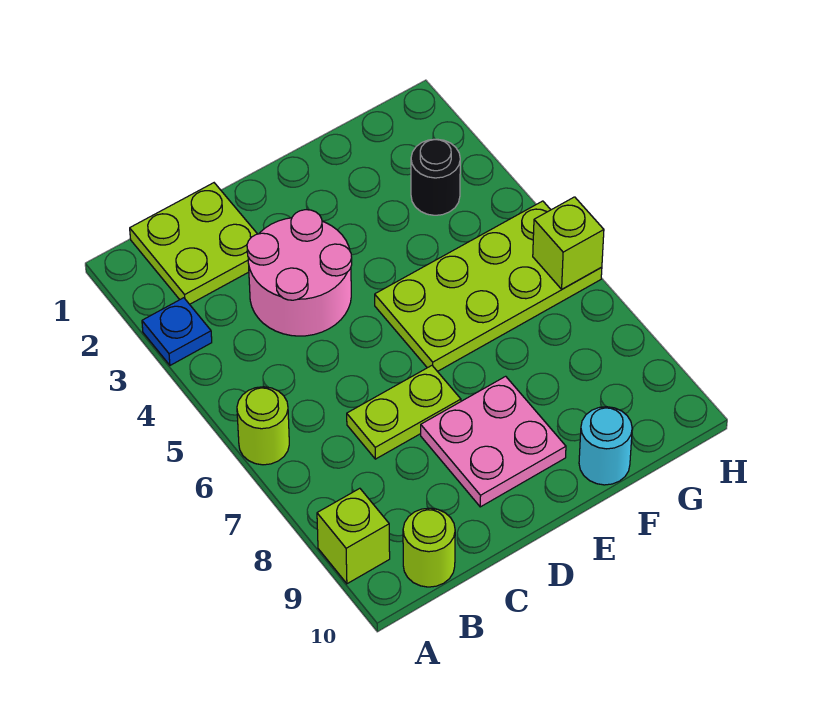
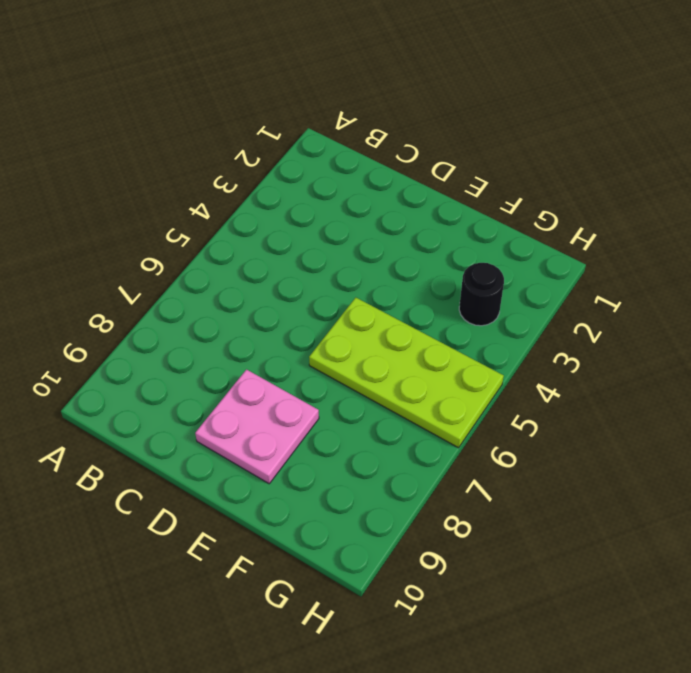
none -> blue plate A3 level 1
none -> lime round brick A6 level 1
none -> lime brick A9 level 1

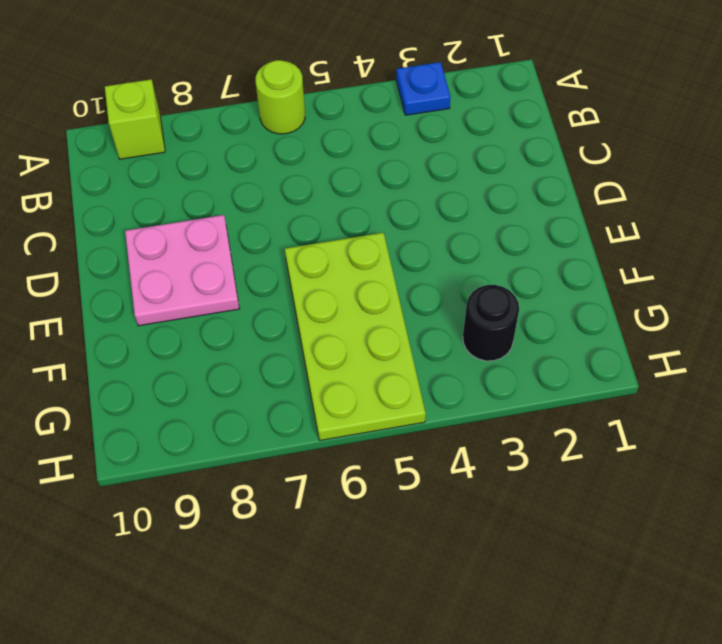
none -> lime plate B1:C2 level 1
none -> lime round brick B10 level 1
none -> pink round brick C3:D4 level 1

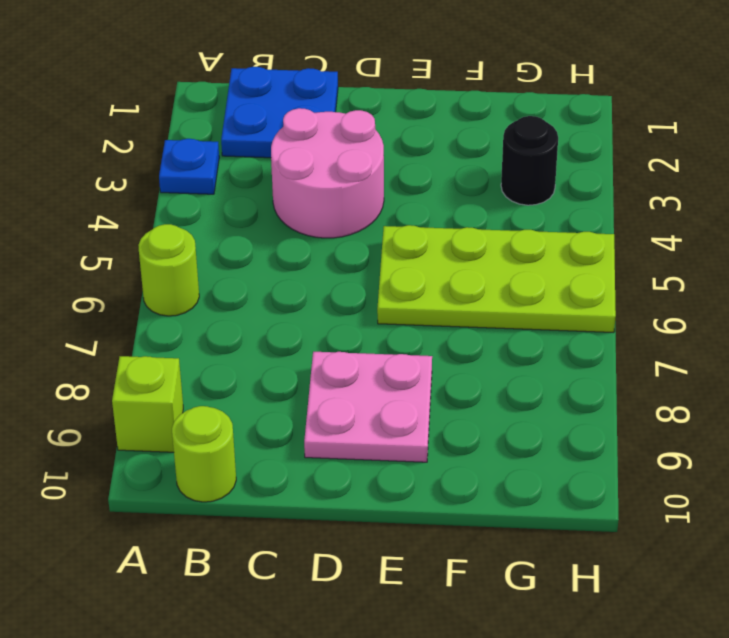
blue plate B1:C2 level 1 -> lime plate B1:C2 level 1
none -> lime plate C7:D7 level 1
none -> cyan round brick F10 level 1
none -> lime brick H6 level 2

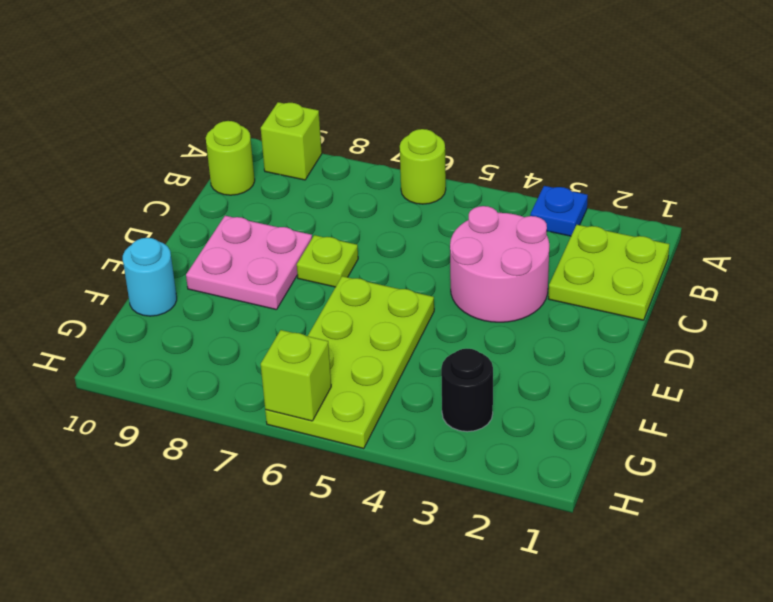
lime plate D7 level 1 -> lime plate C7:D7 level 1

